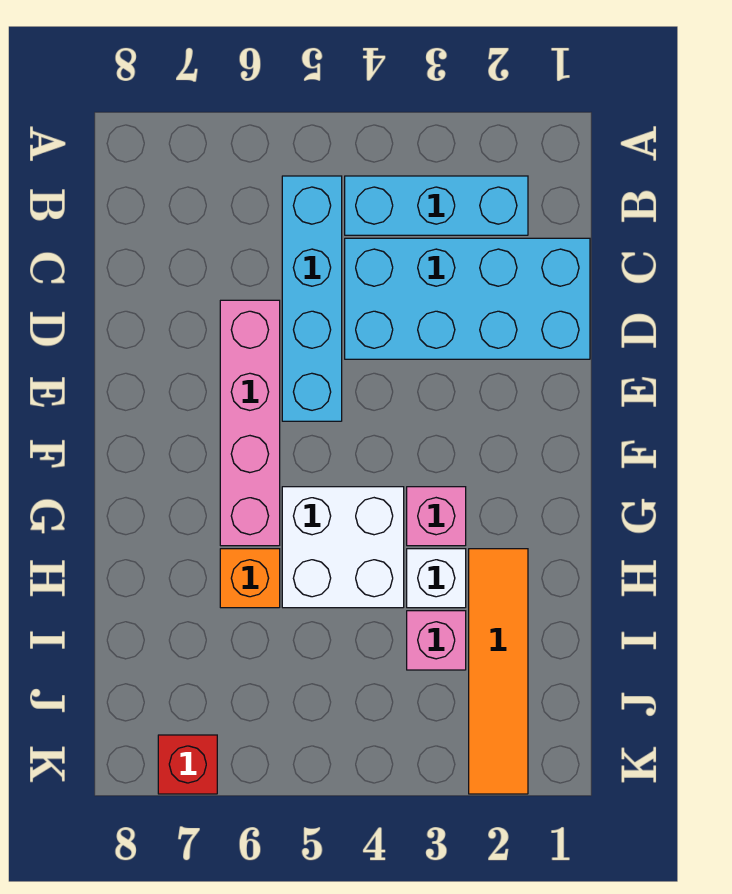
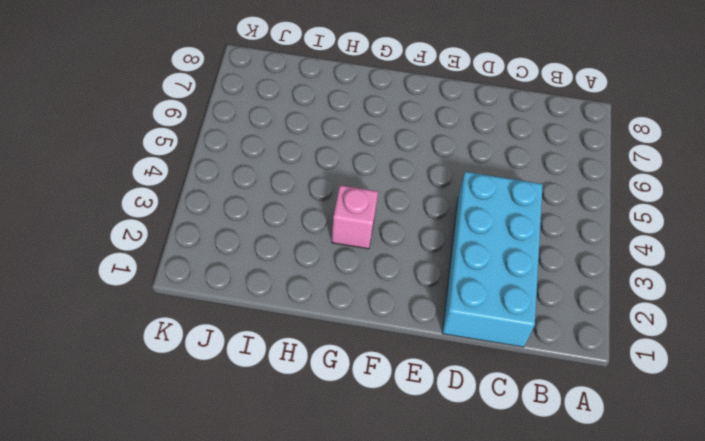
none -> cyan brick B2:B4 level 1
none -> cyan brick B5:E5 level 1

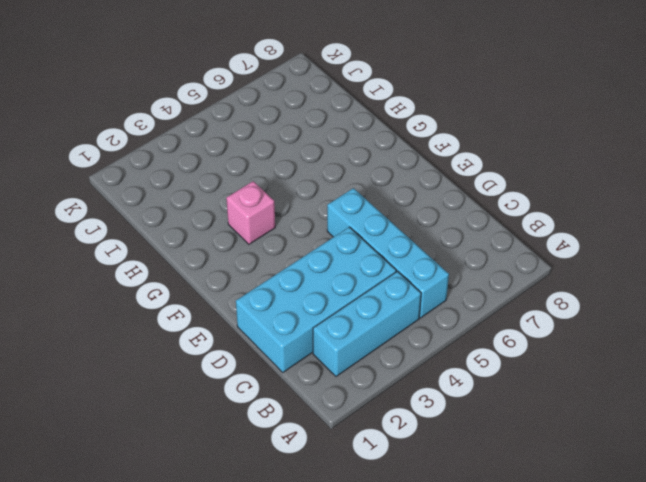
none -> pink brick D6:G6 level 1
none -> white brick G4:H5 level 1

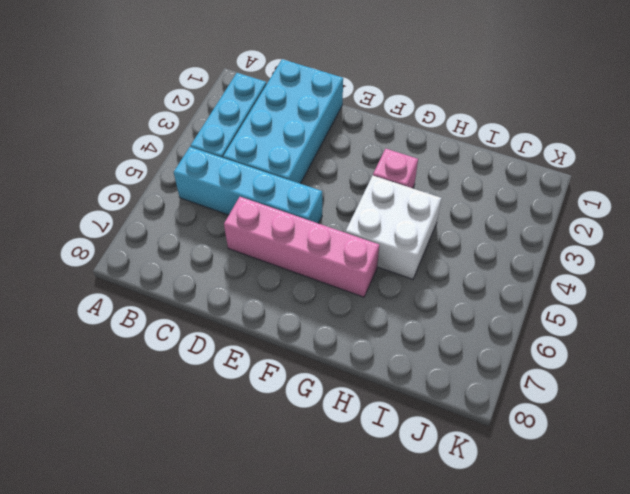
none -> orange tile H2:K2 level 1
none -> white brick H3 level 1

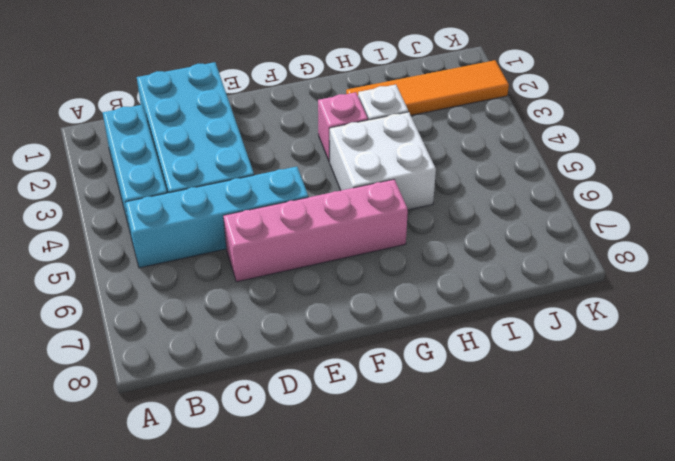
none -> orange brick H6 level 1
none -> pink brick I3 level 1

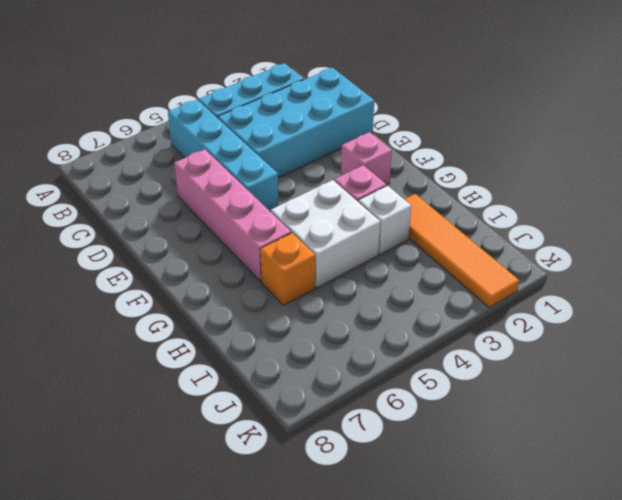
pink brick F2 level 1 -> pink brick I3 level 1
none -> red brick K7 level 1

